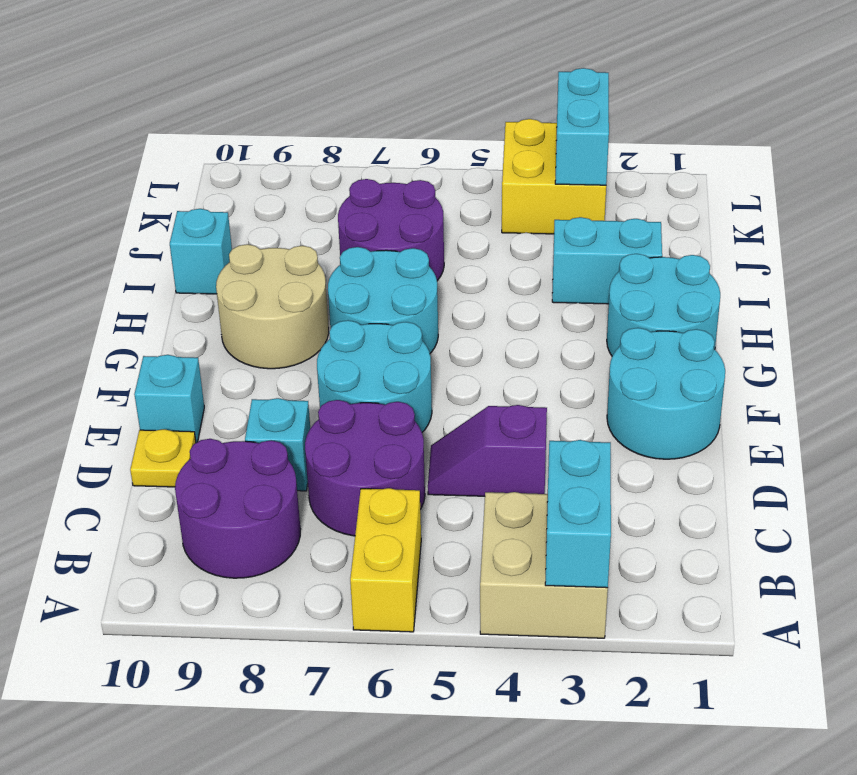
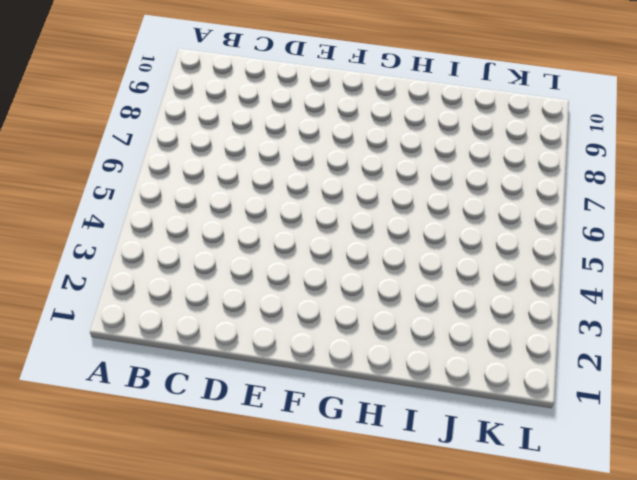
none -> tan brick A3:B4 level 1
none -> yellow brick A6:B6 level 1
none -> purple round brick B8:C9 level 1

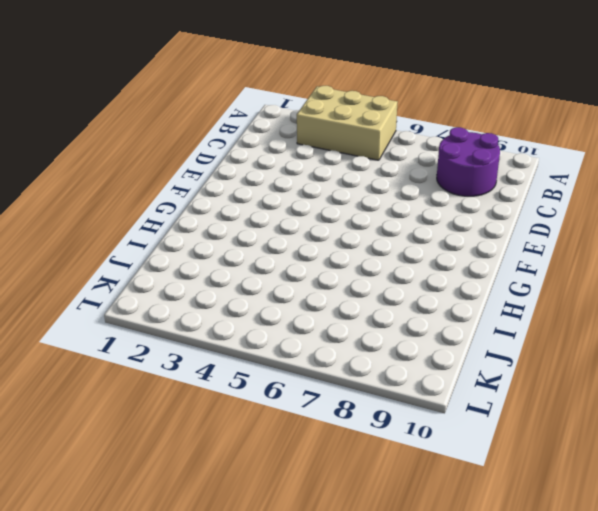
tan brick A3:B5 level 1 -> tan brick A3:B4 level 1
none -> yellow brick A6:B6 level 1
none -> purple round brick C6:D7 level 1
none -> purple slope D4:D5 level 1 top 4

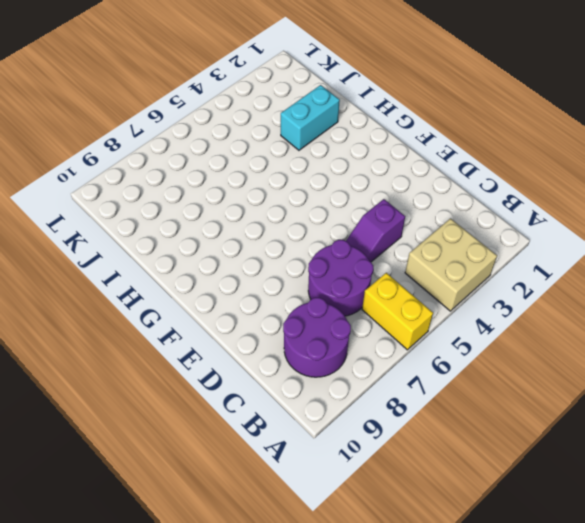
none -> cyan brick D8 level 1
none -> yellow plate D10 level 1
none -> cyan round brick E1:F2 level 1

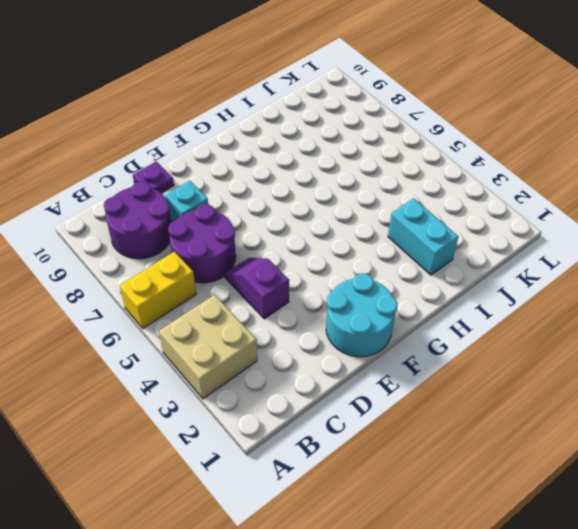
purple plate D10 level 1 -> yellow plate D10 level 1
none -> cyan round brick E6:F7 level 1
none -> cyan brick E10 level 1
none -> cyan round brick G1:H2 level 1

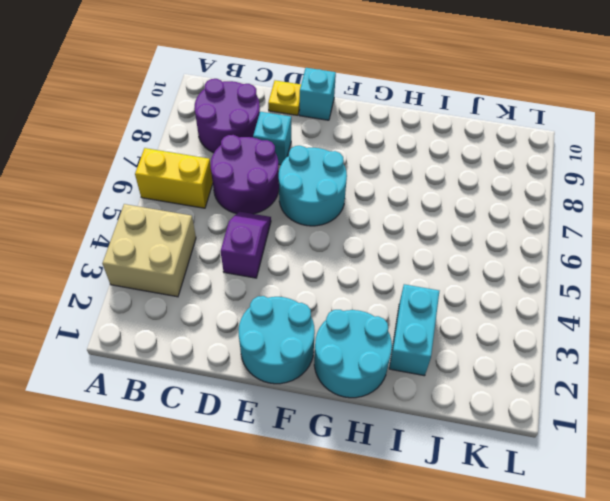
none -> cyan round brick G6:H7 level 1
none -> tan round brick G8:H9 level 1
none -> purple round brick I6:J7 level 1

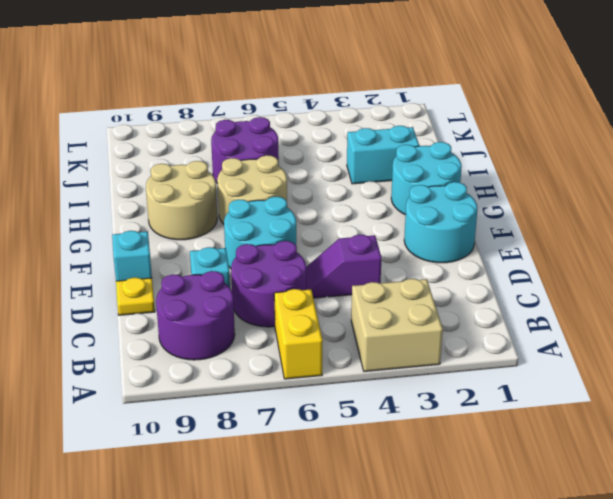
tan round brick G6:H7 level 1 -> cyan round brick G6:H7 level 1
none -> cyan brick I10 level 1
none -> yellow brick K3:L4 level 1
none -> cyan brick A3:B3 level 2

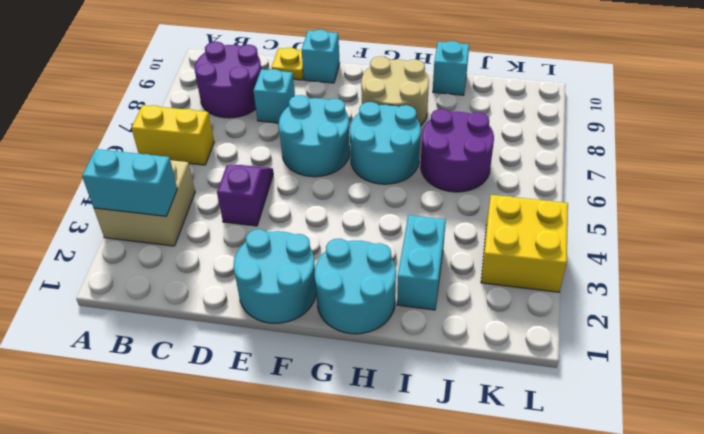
none -> purple round brick C6:D7 level 1
none -> cyan brick K3:L3 level 2

